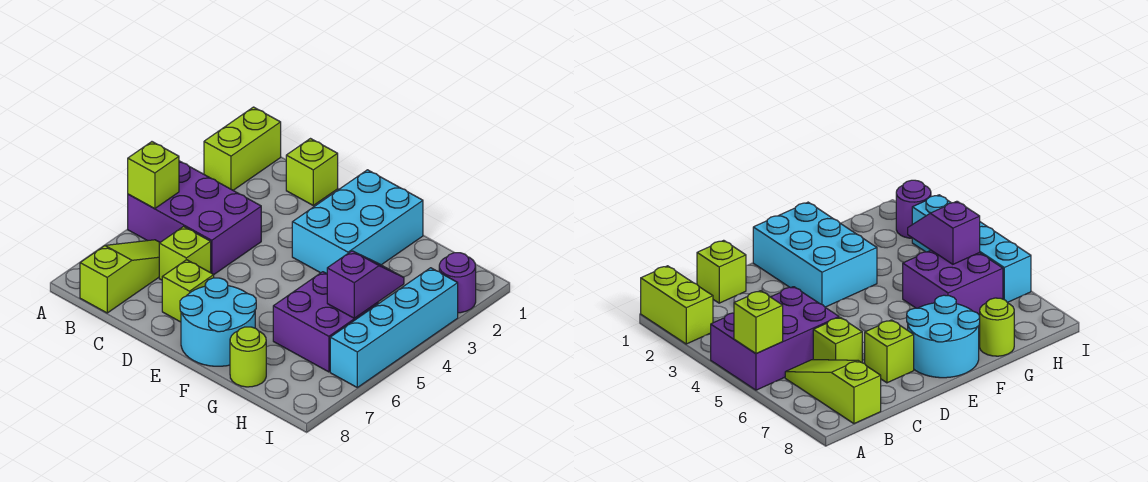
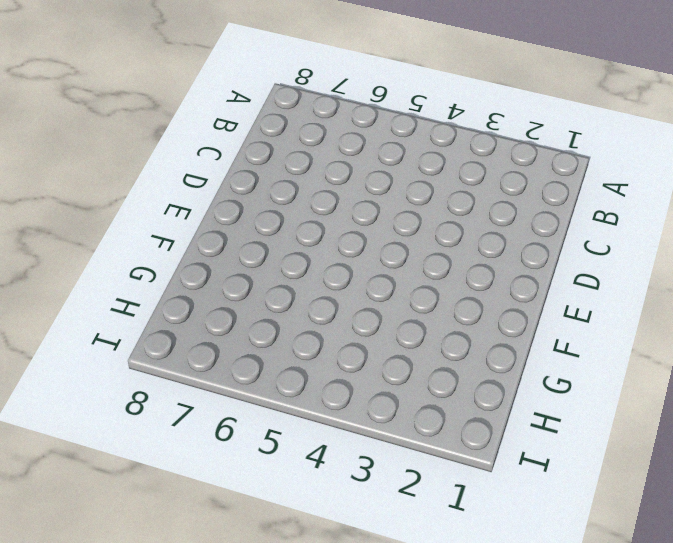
none -> lime brick A1:A2 level 1
none -> purple brick A4:C5 level 1
none -> lime slope B6:B8 level 1 top 8

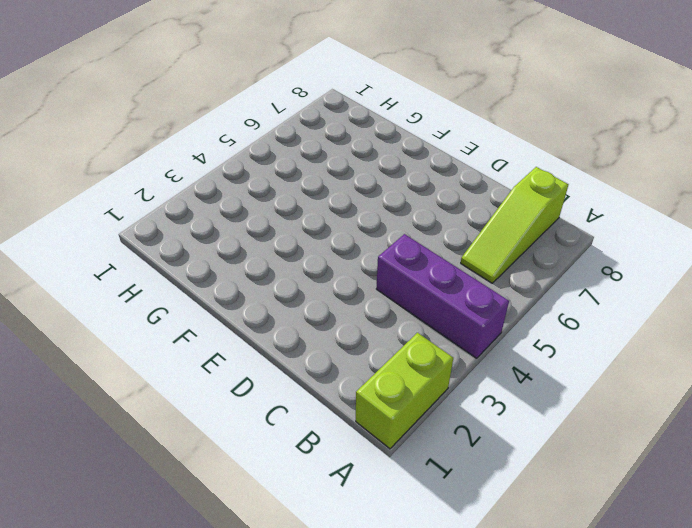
purple brick A4:C4 level 1 -> purple brick A4:C5 level 1
none -> lime brick C1 level 1
none -> lime brick C6 level 1
none -> lime brick D7 level 1

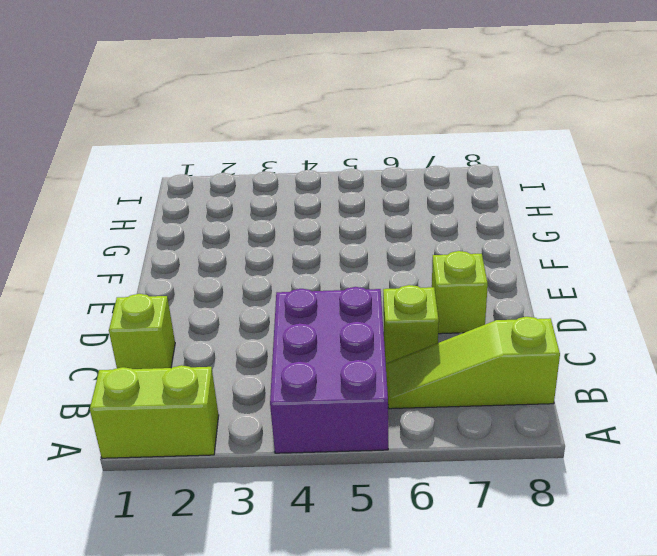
none -> cyan brick E1:F3 level 1
none -> cyan round brick E7:F8 level 1
none -> purple brick G5:H6 level 1

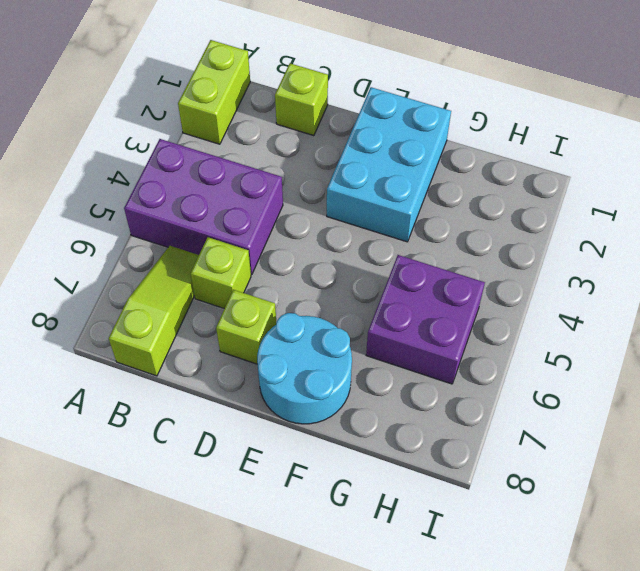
none -> lime round brick G8 level 1
none -> purple round brick I2 level 1
none -> cyan brick I3:I6 level 1

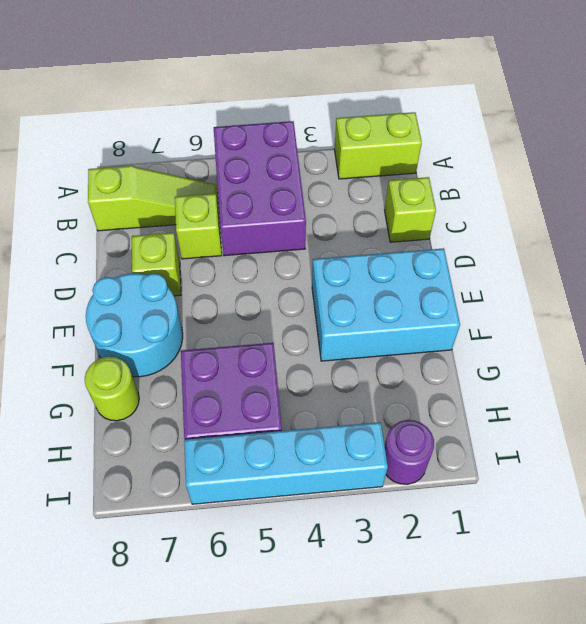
none -> lime brick A5 level 2
none -> purple slope H4:H5 level 2 top 5

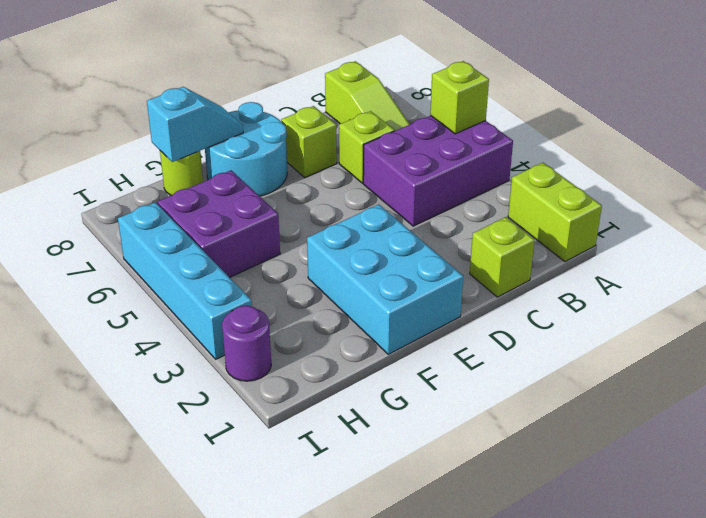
cyan slope F8:G8 level 2 top G -> none
none -> purple slope H4:H5 level 2 top 5

